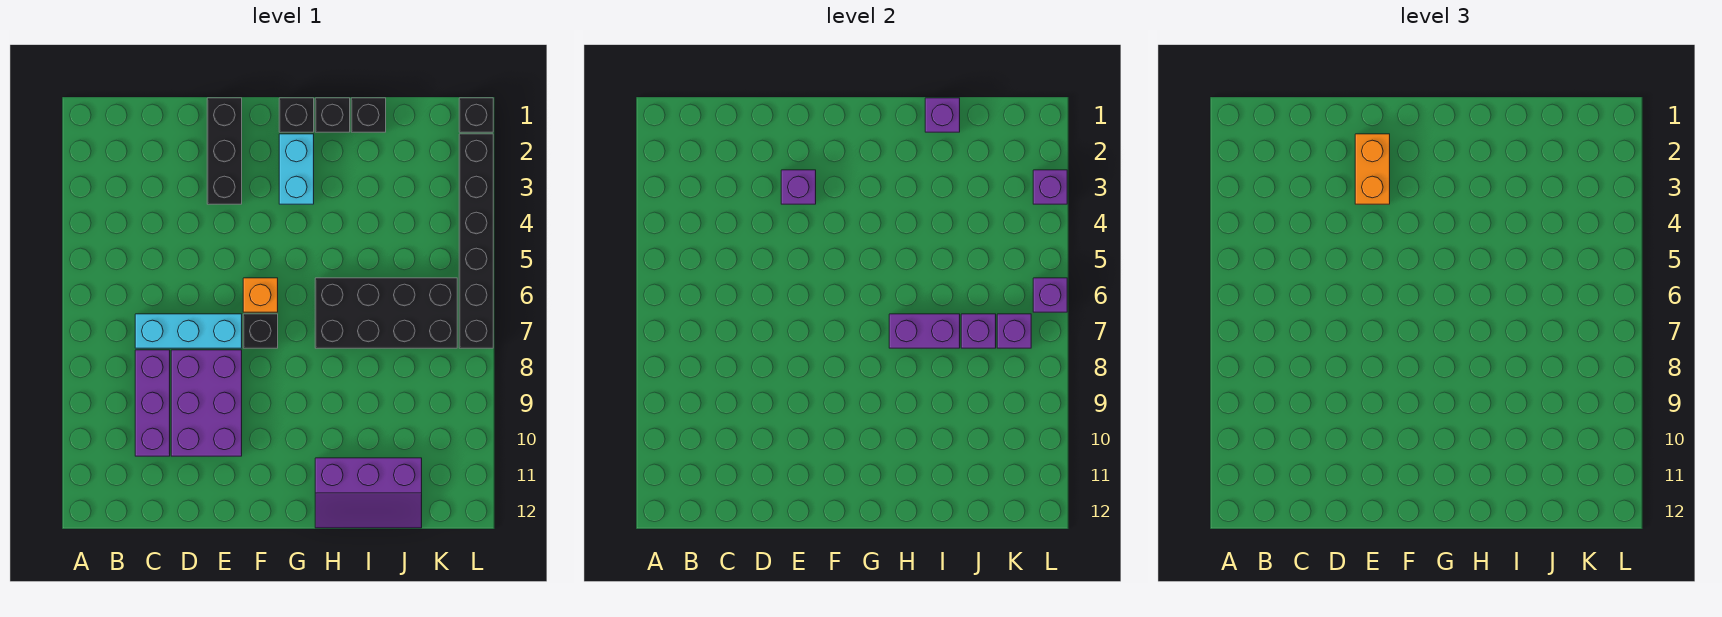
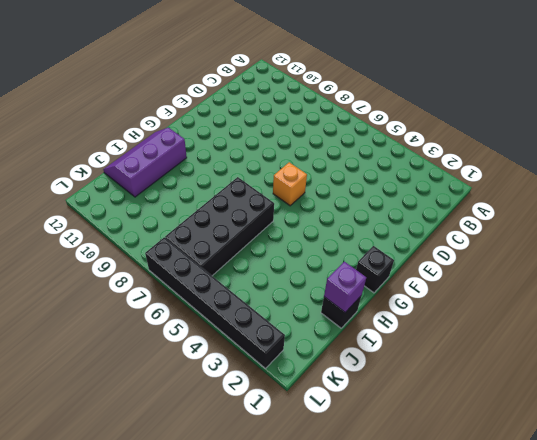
none -> cyan brick C7:E7 level 1
none -> purple brick C8:C10 level 1
none -> purple brick D8:E10 level 1

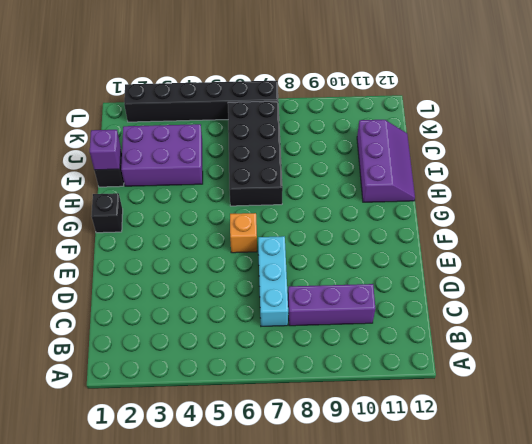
purple brick I2:J4 level 1 -> purple brick D8:E10 level 1
none -> black brick E1:E3 level 1
none -> black brick F7 level 1
none -> cyan brick G2:G3 level 1

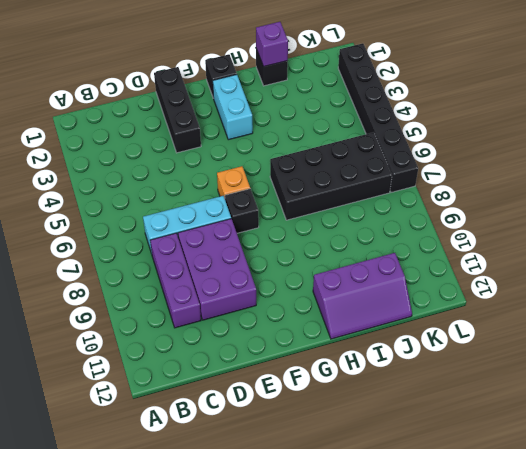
none -> black brick H1 level 1
none -> black brick L1 level 1
none -> purple brick E3 level 2

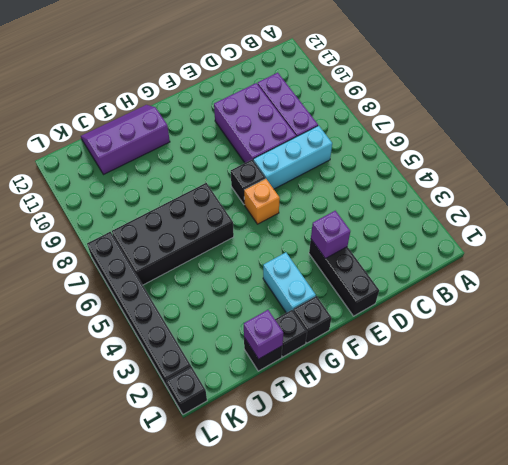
none -> purple brick H7:I7 level 2
none -> purple brick J7 level 2
none -> purple brick K7 level 2

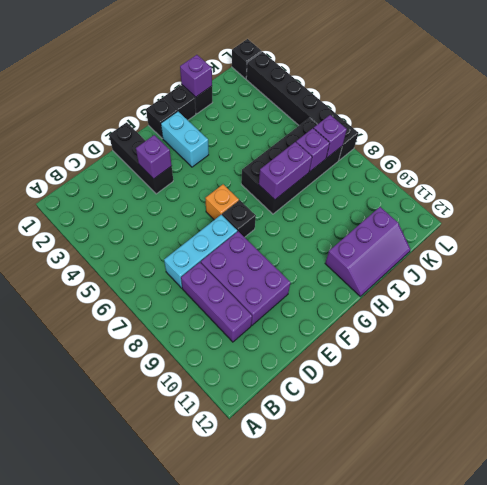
none -> purple brick L3 level 2
none -> purple brick L6 level 2
none -> orange brick E2:E3 level 3

